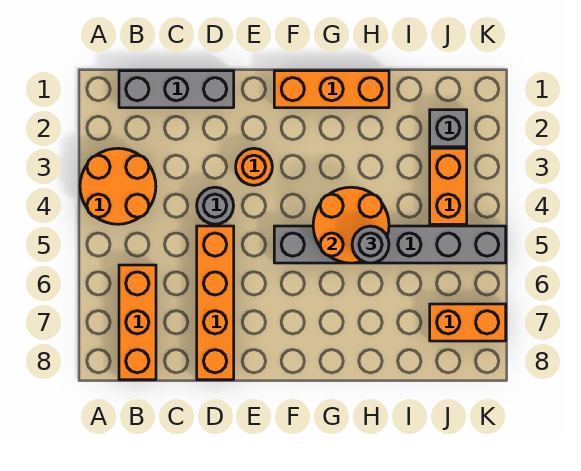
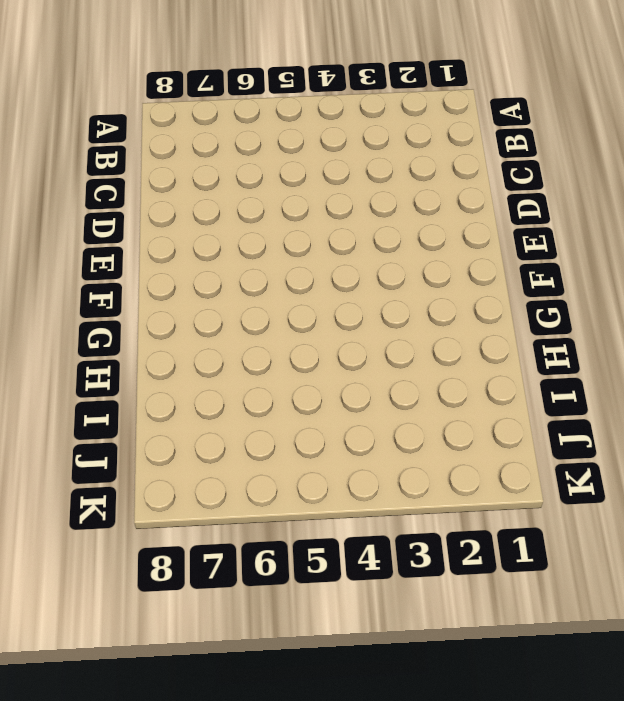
none -> orange round brick A3:B4 level 1
none -> grey brick B1:D1 level 1
none -> orange brick B6:B8 level 1

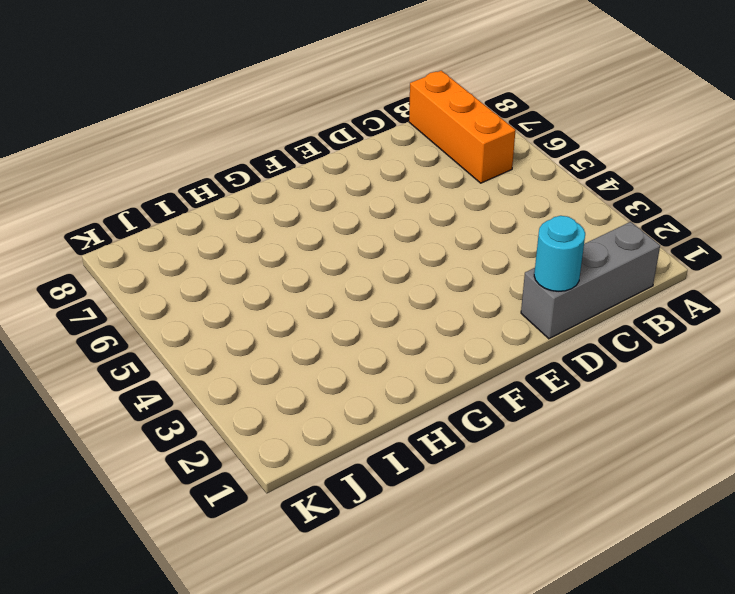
cyan round brick D1 level 2 -> none
none -> orange round brick A3:B4 level 1
none -> grey round brick D4 level 1
none -> orange brick D5:D8 level 1

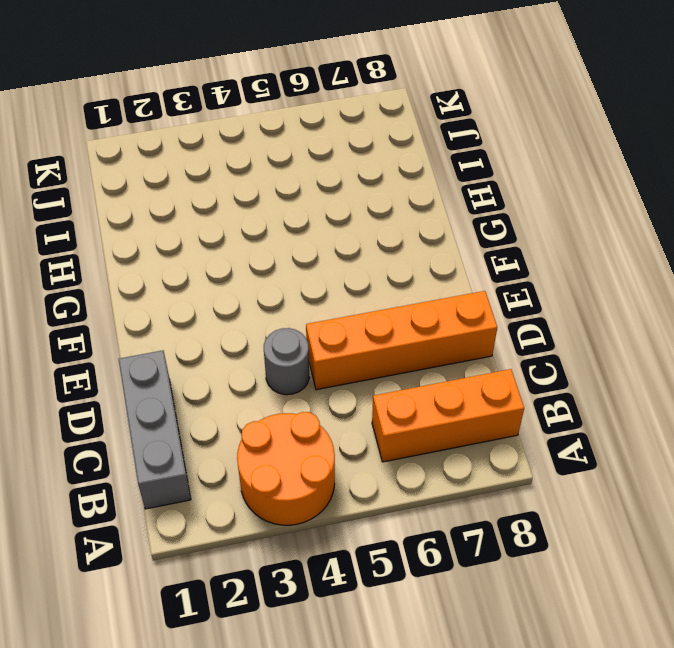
none -> orange round brick E3 level 1
none -> orange brick F1:H1 level 1
none -> grey brick F5:K5 level 1

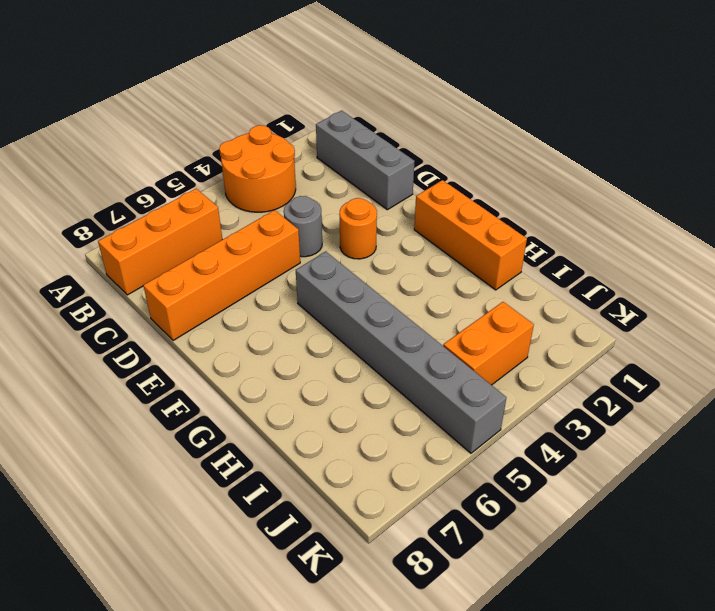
none -> grey brick J2 level 1
none -> orange brick J7:K7 level 1
none -> orange round brick G4:H5 level 2

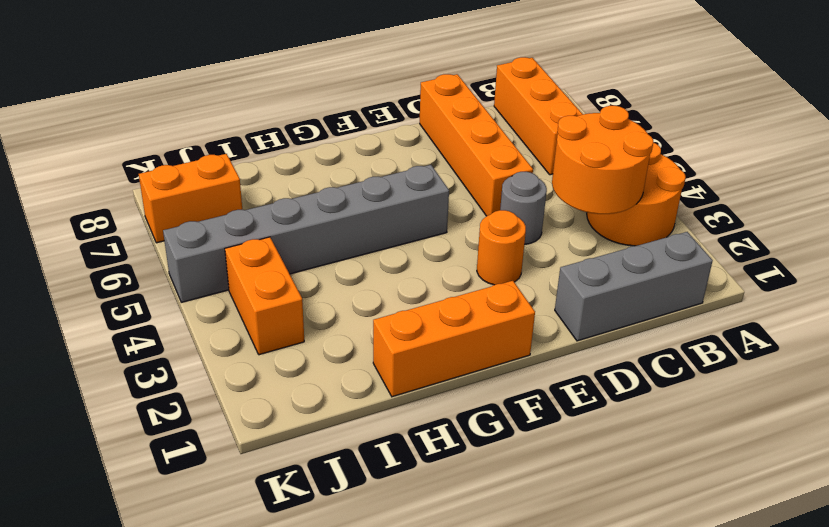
orange round brick B3:C4 level 2 -> orange round brick G4:H5 level 2
none -> grey brick J2 level 1
none -> grey round brick H5 level 3

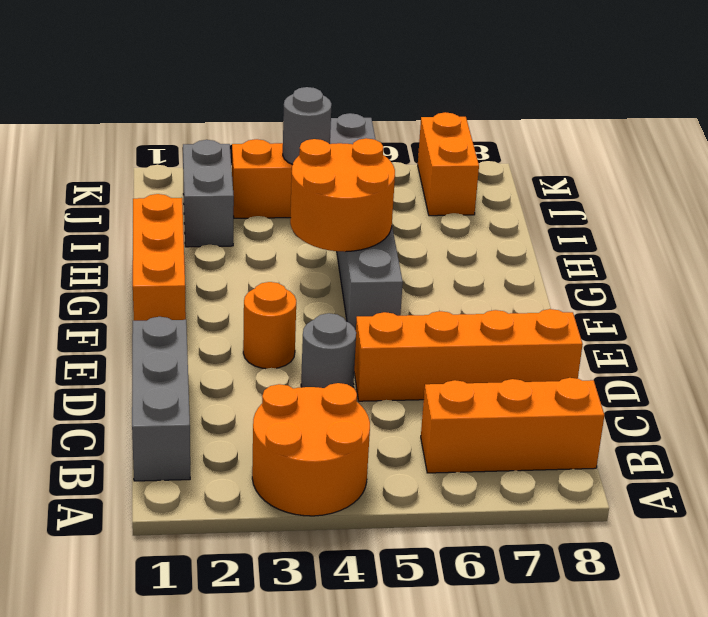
grey brick I2:J2 level 1 -> grey brick J2 level 1
grey round brick J4 level 2 -> grey round brick H5 level 3

